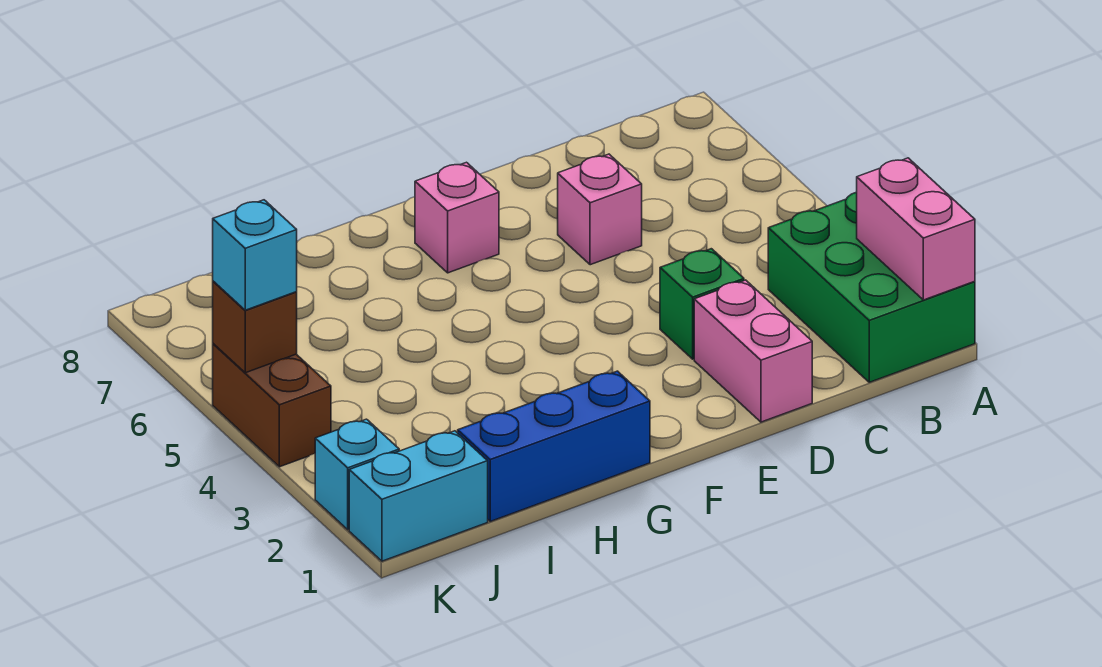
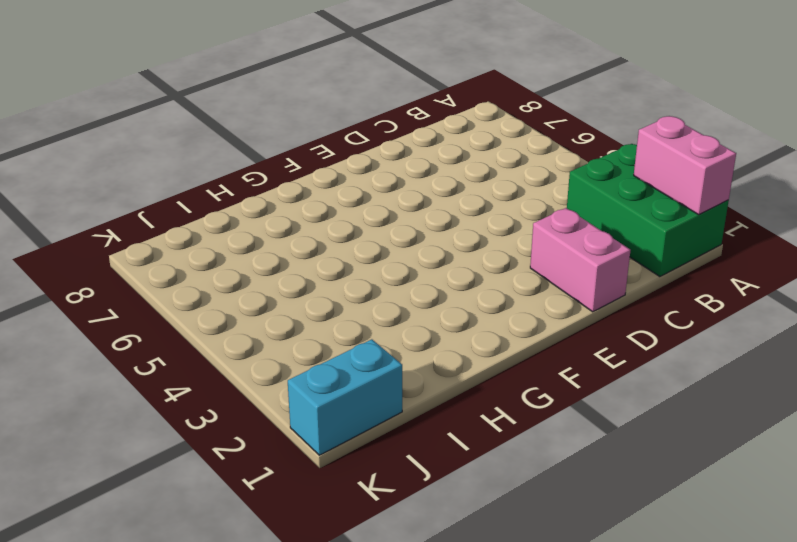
none -> green brick D3 level 1
none -> pink brick D6 level 1
none -> pink brick F7 level 1

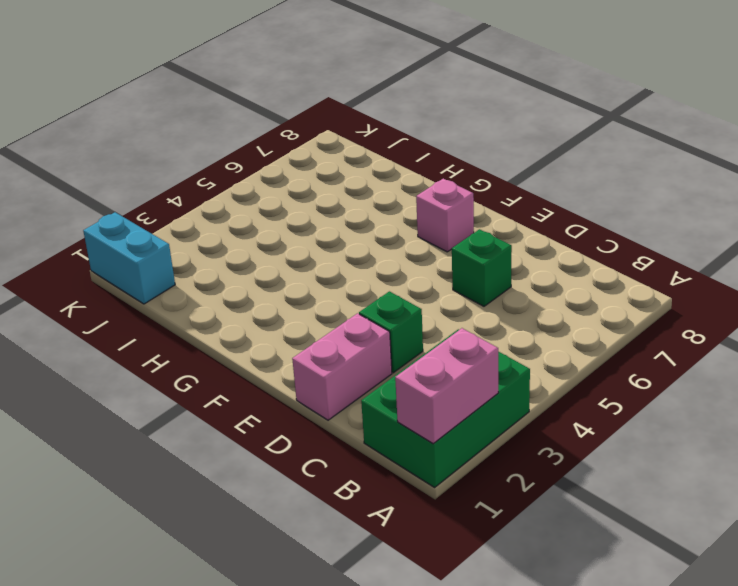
green brick D6 level 1 -> pink brick D6 level 1
none -> blue brick G1:I1 level 1
none -> cyan brick K2 level 1
none -> brown brick K4:K5 level 1

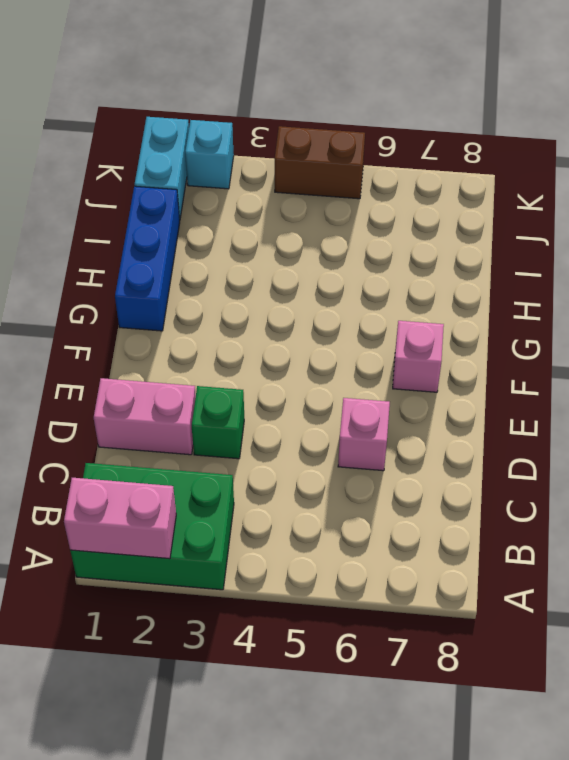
none -> brown brick K5 level 2
none -> cyan brick K5 level 3

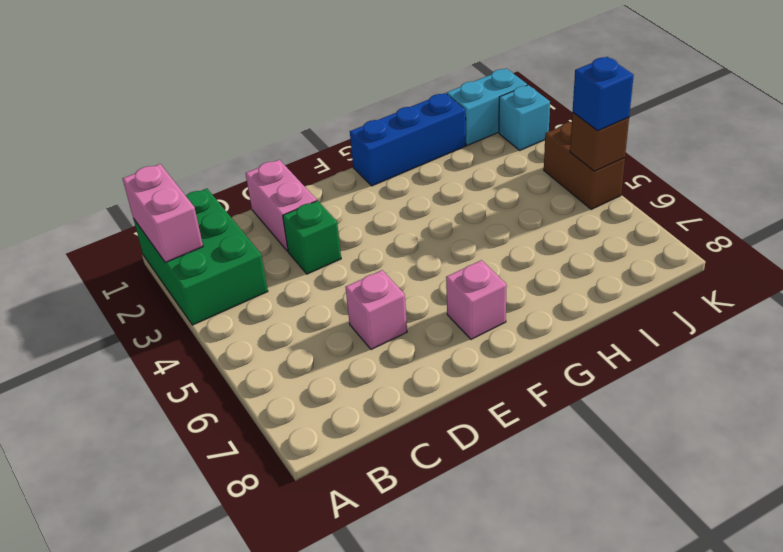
blue brick K5 level 3 -> cyan brick K5 level 3

